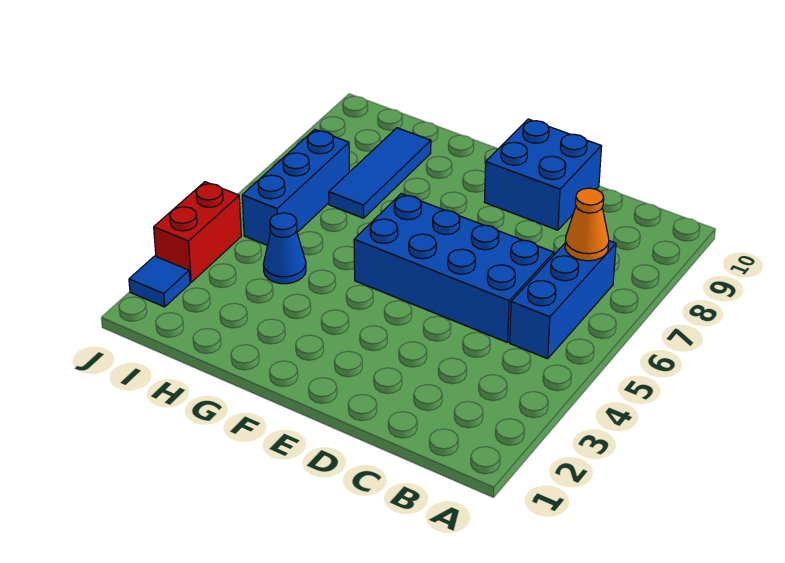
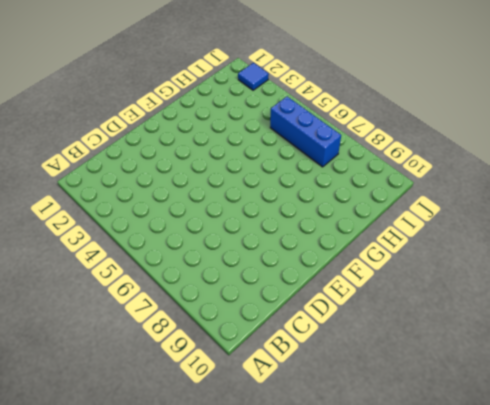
none -> blue brick B5:B7 level 1
none -> blue brick C5:F6 level 1

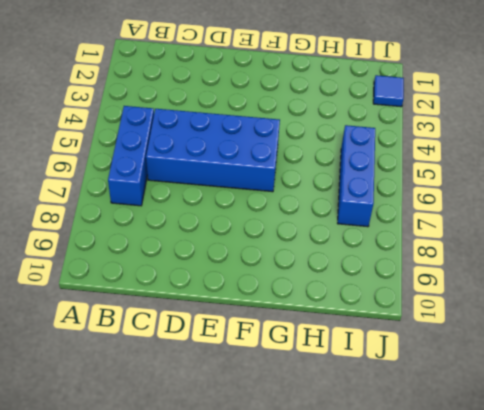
none -> blue brick D9:E10 level 1
none -> blue cone H4 level 1

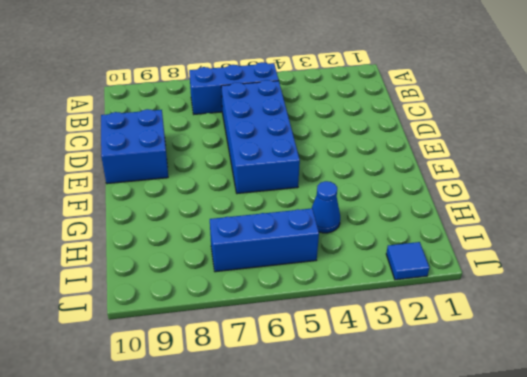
none -> blue tile H7:H9 level 1
none -> red brick J3:J4 level 1

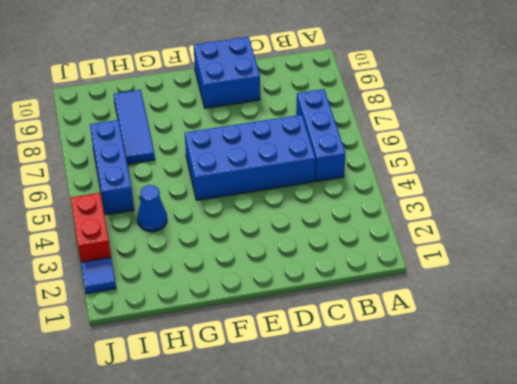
none -> orange cone B7 level 2

